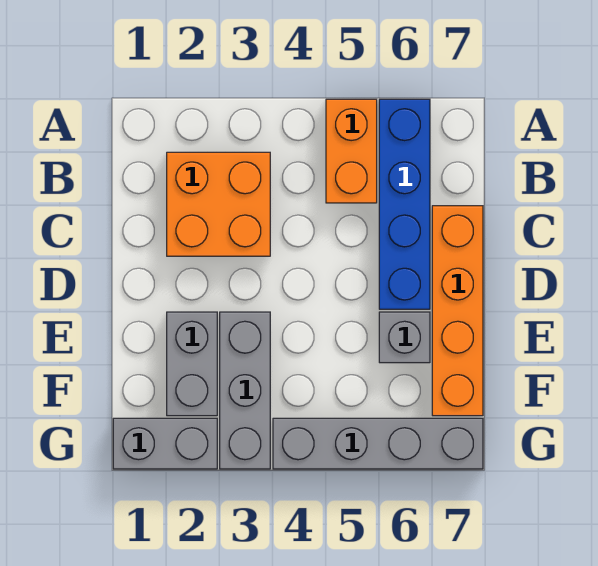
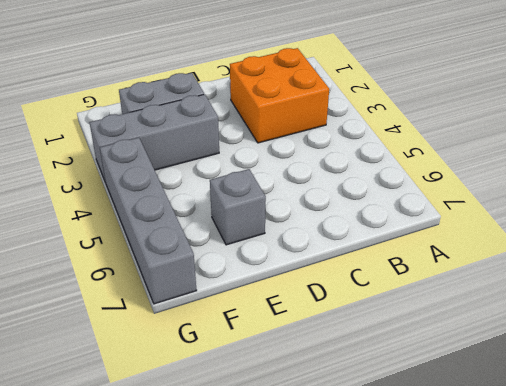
none -> orange brick A5:B5 level 1
none -> blue brick A6:D6 level 1

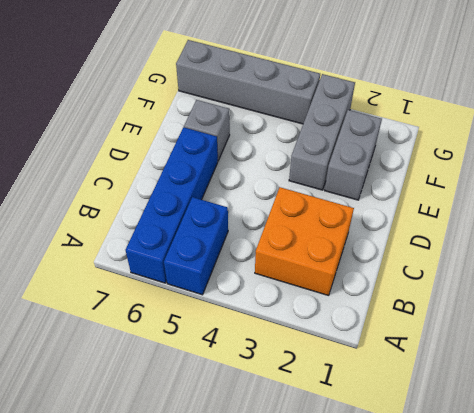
blue brick A5:B5 level 1 -> orange brick A5:B5 level 1
none -> orange brick C7:F7 level 1
none -> grey brick G1:G2 level 1

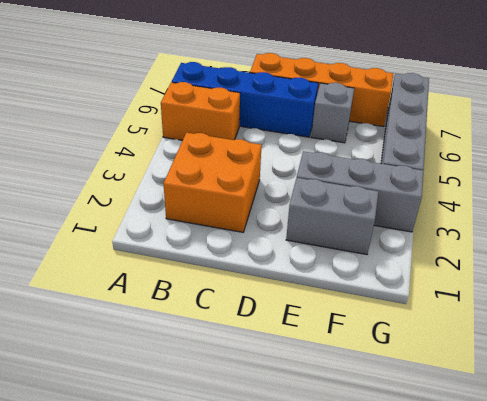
none -> grey brick G1:G2 level 1

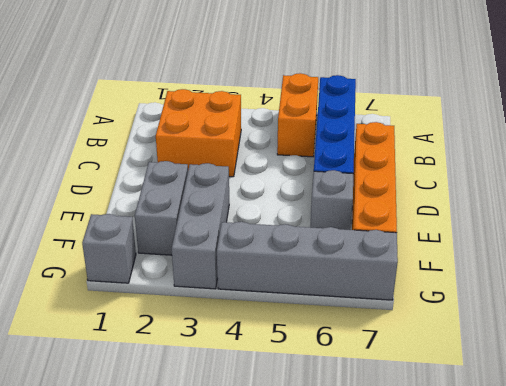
grey brick G1 level 1 -> grey brick G1:G2 level 1

